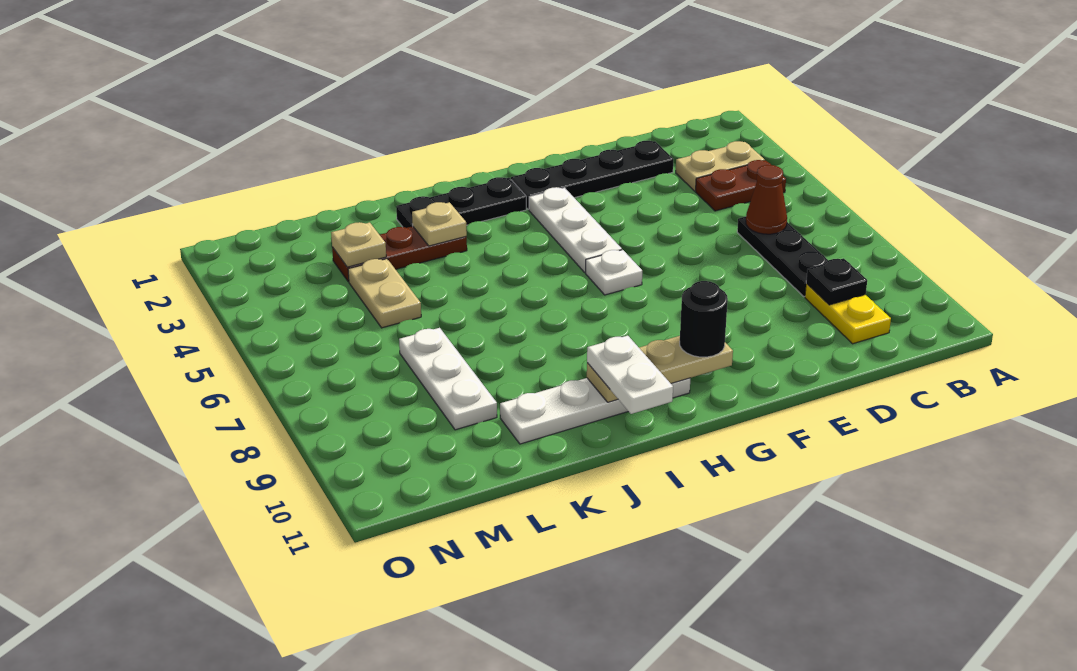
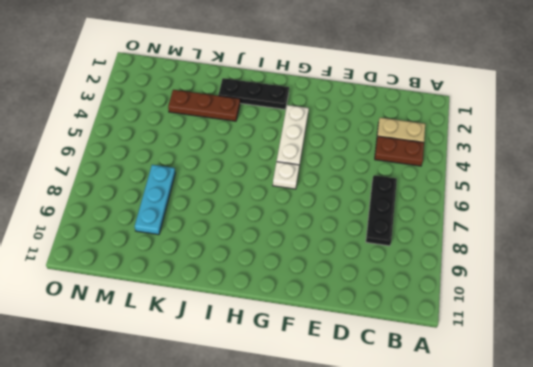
cyan plate L7:L9 level 1 -> white plate L7:L9 level 1
none -> yellow plate C9:C10 level 1
none -> black plate D2:G2 level 1
none -> white plate H10:K10 level 1

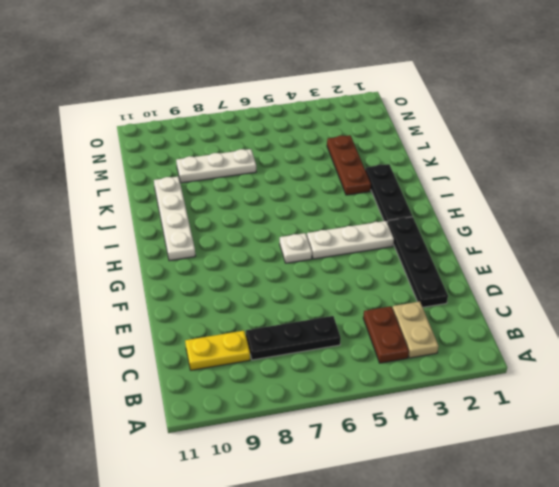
none -> tan plate L4:L5 level 1
none -> brown cone C6 level 2
none -> black plate C9 level 2

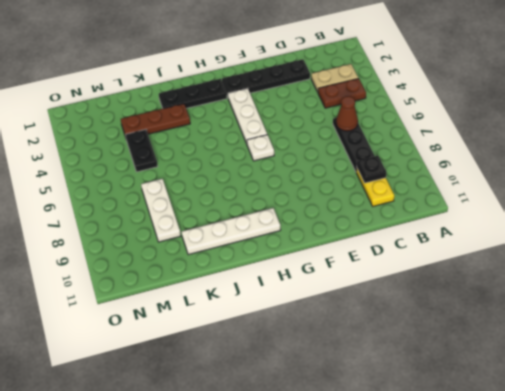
black plate L4:L5 level 1 -> tan plate L4:L5 level 1
none -> tan plate G10:I10 level 2
none -> tan plate J3 level 2
none -> tan plate L3 level 2

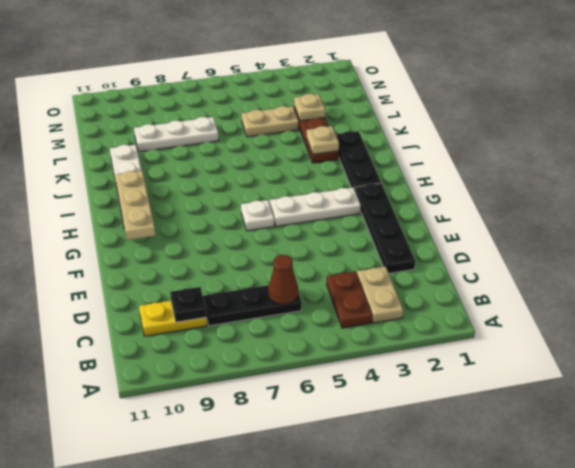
none -> black round brick G10 level 3
none -> white plate I10:I11 level 3

